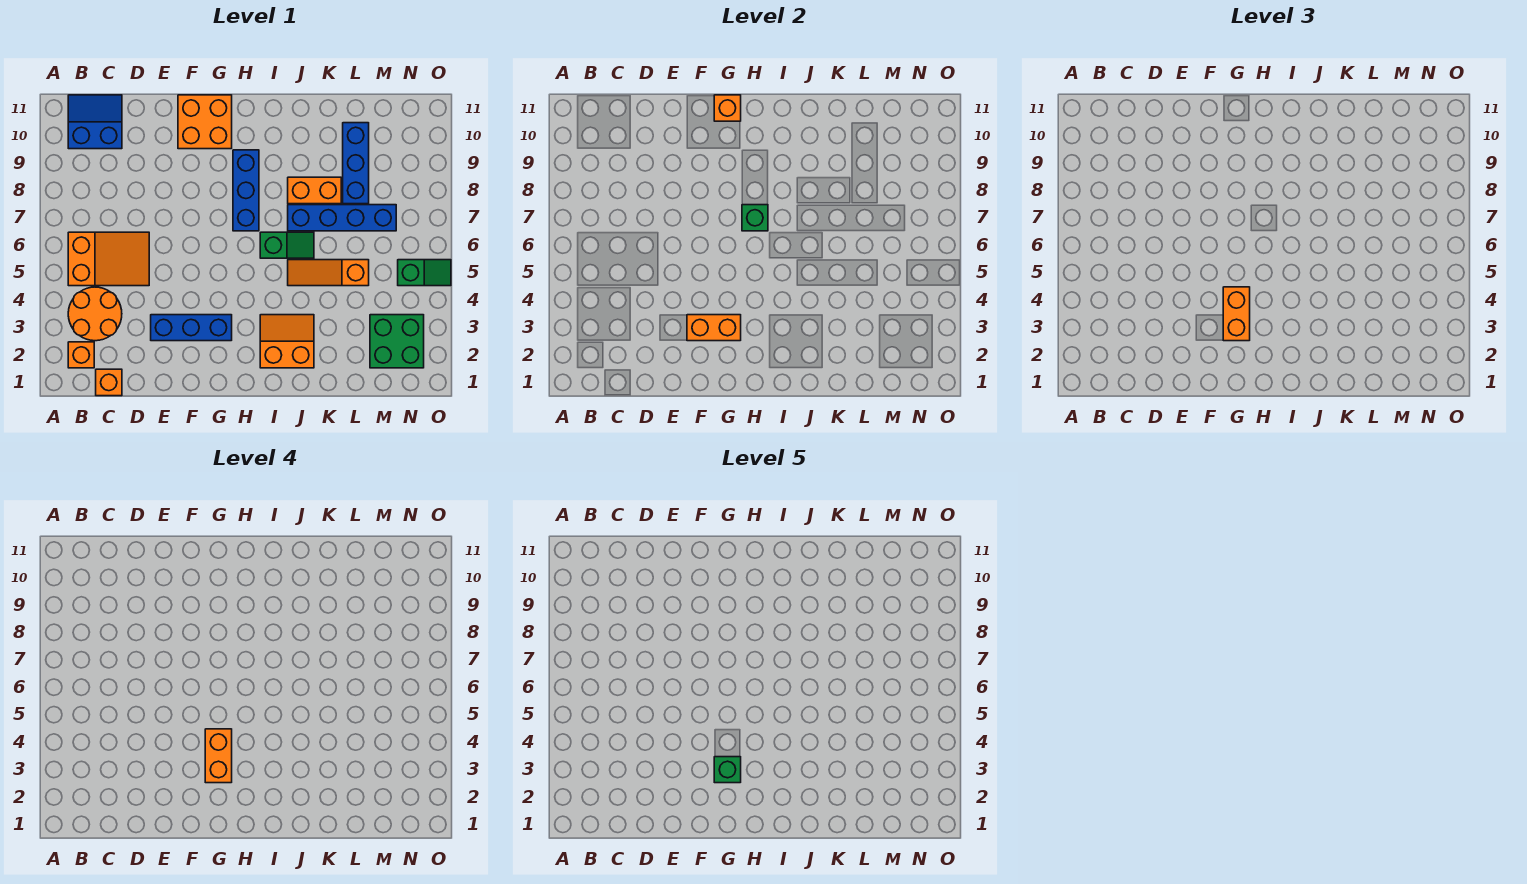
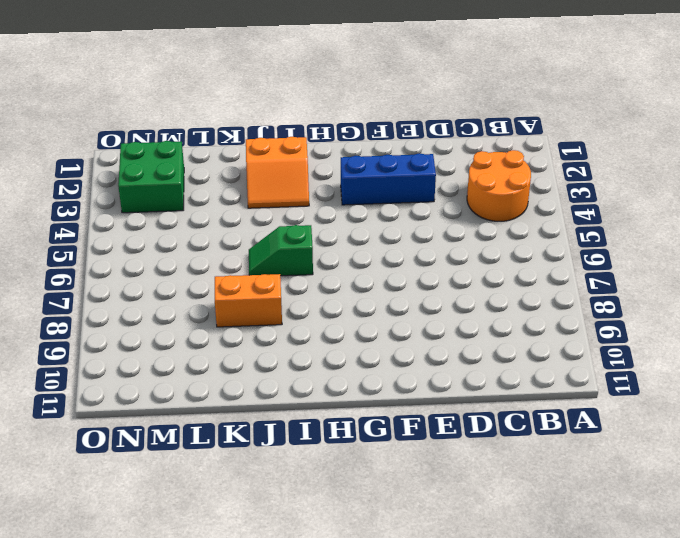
none -> orange brick B2 level 1
none -> orange slope B5:D6 level 1 top B
none -> blue slope B10:C11 level 1 top 10

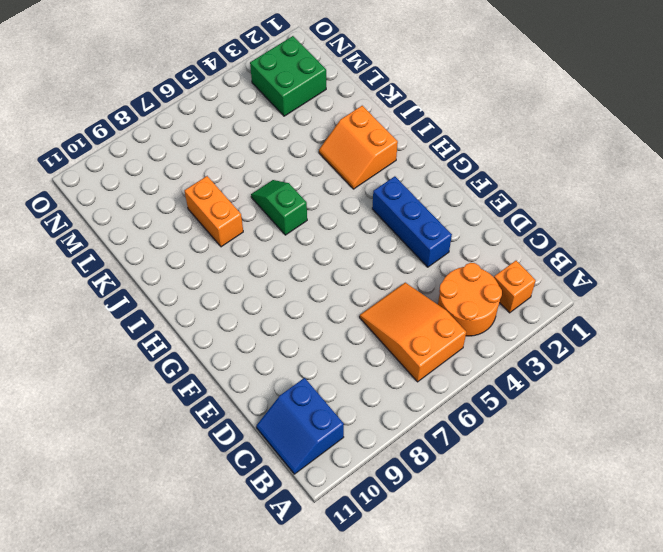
none -> orange brick C1 level 1
none -> orange brick F10:G11 level 1
none -> blue brick H7:H9 level 1

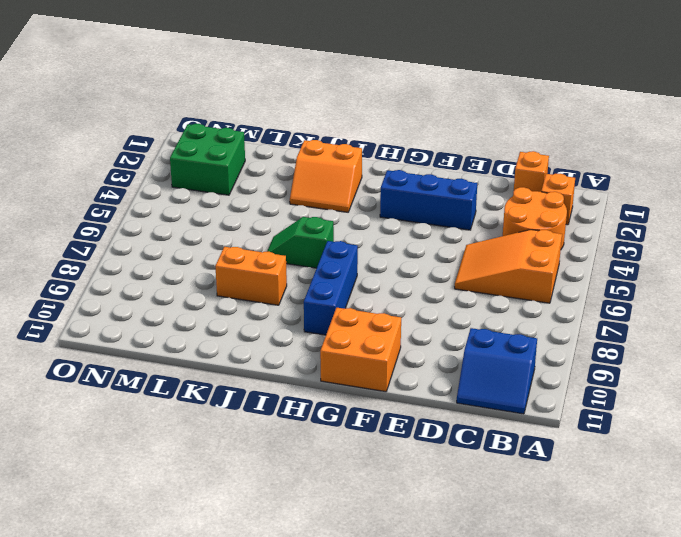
none -> orange slope J5:L5 level 1 top L
none -> blue brick J7:M7 level 1
none -> blue brick L8:L10 level 1

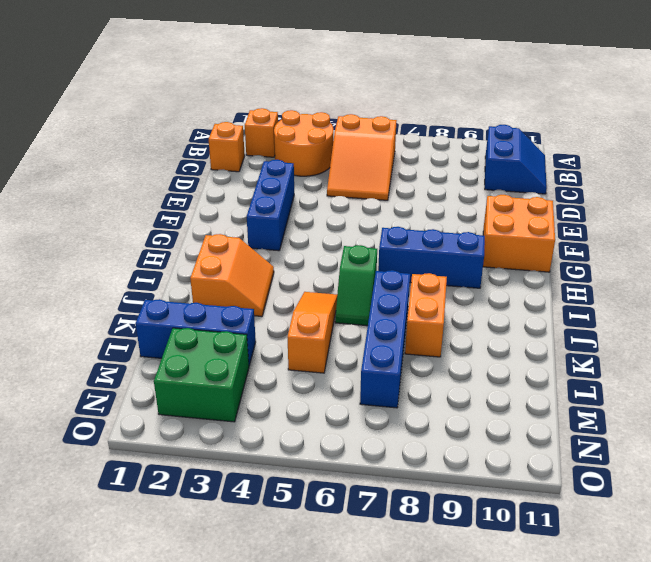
blue brick L1:L3 level 1 -> blue brick L8:L10 level 1
none -> green slope N5:O5 level 1 top N
none -> orange brick F3:G3 level 2
none -> orange brick G11 level 2

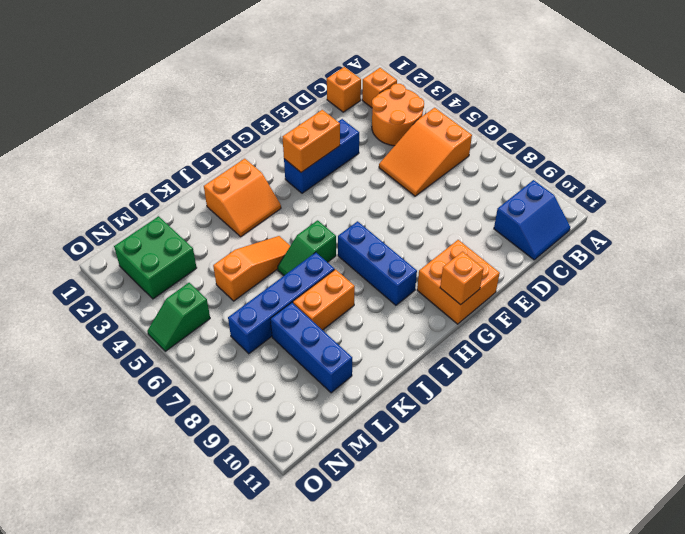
none -> green brick H7 level 2
none -> orange brick G3:G4 level 3
none -> orange brick G3:G4 level 4

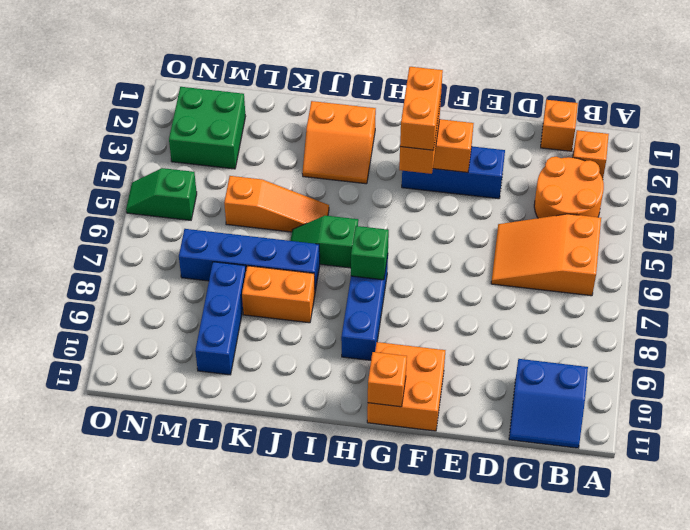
none -> green brick G3 level 5

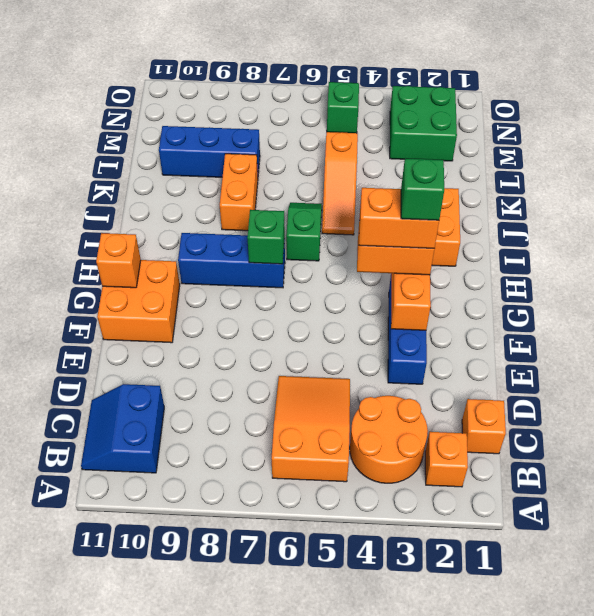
none -> blue brick J7:M7 level 1

